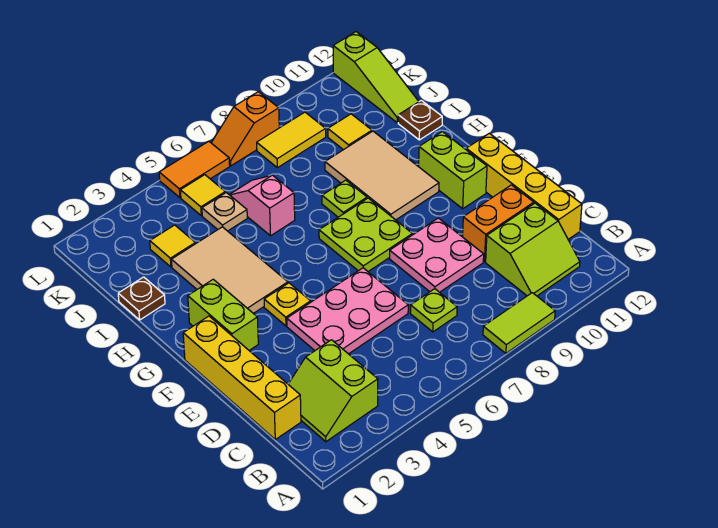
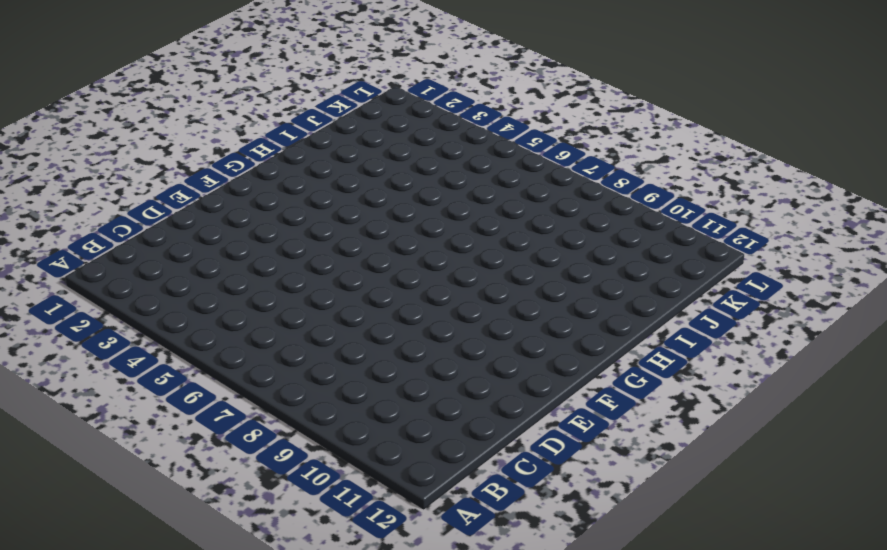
none -> lime tile A8:A9 level 1
none -> lime slope B2:C3 level 1 top 3
none -> lime slope B10:C11 level 1 top C

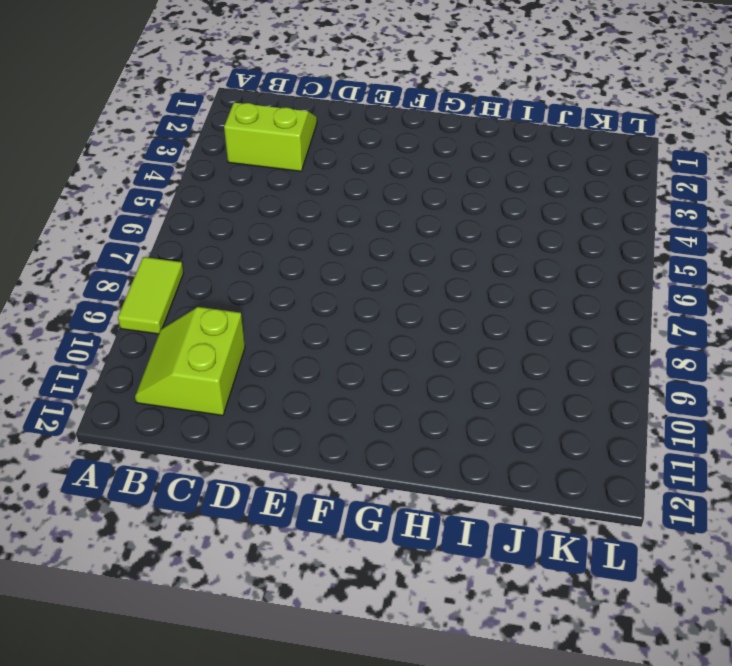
none -> yellow brick C1:F1 level 1
none -> lime plate C7 level 1
none -> yellow brick C12:F12 level 1

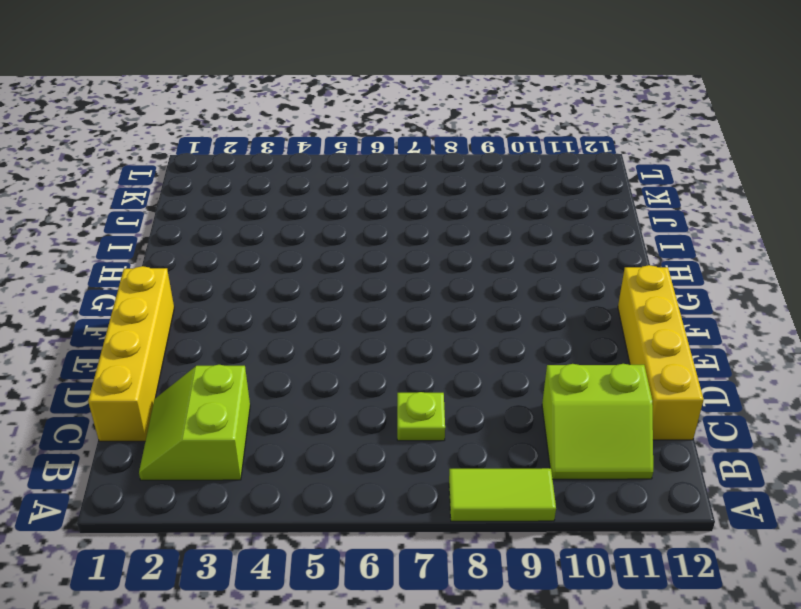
none -> pink plate D4:E6 level 1
none -> pink plate D8:E9 level 1
none -> orange brick D10:D11 level 1

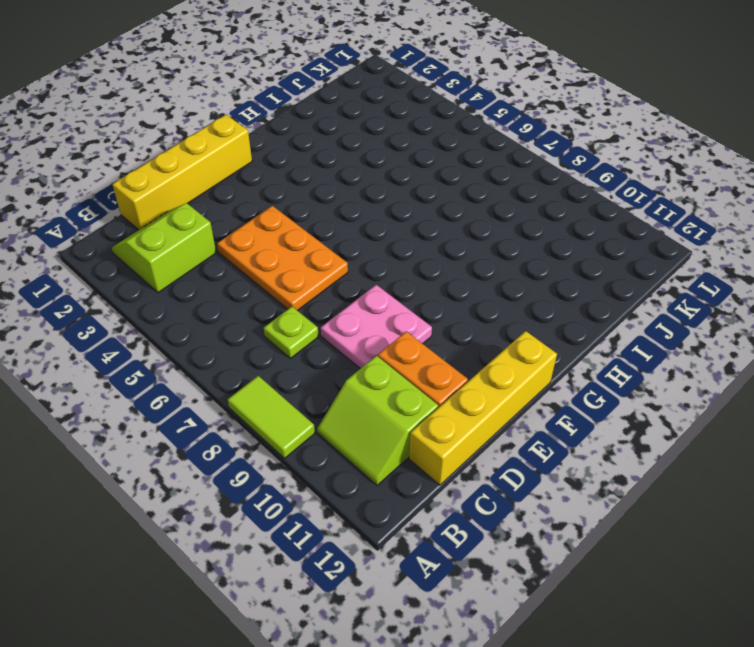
orange plate D4:E6 level 1 -> pink plate D4:E6 level 1
none -> lime brick F2:G2 level 1
none -> yellow plate F4 level 1
none -> lime plate F7:G8 level 1

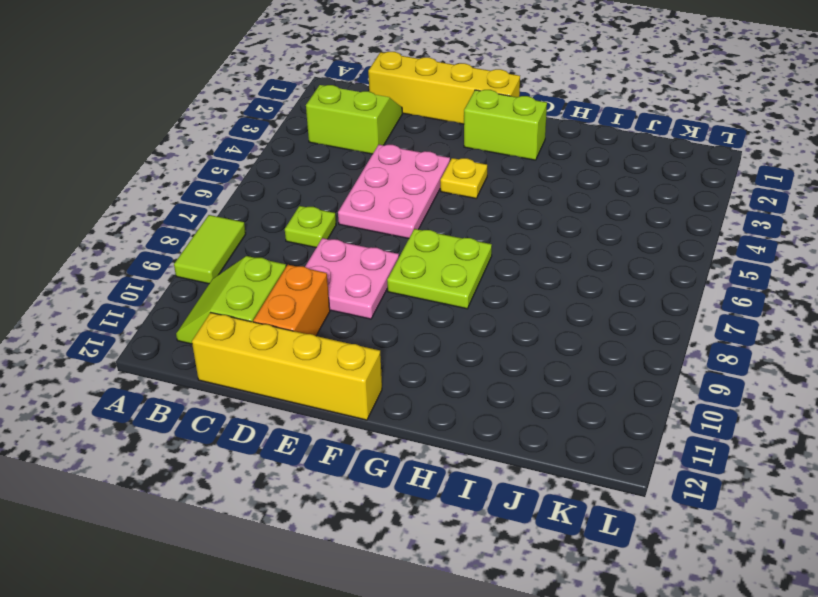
none -> lime brick F11:G11 level 1
none -> tan tile G3:I4 level 1
none -> tan tile G9:I10 level 1

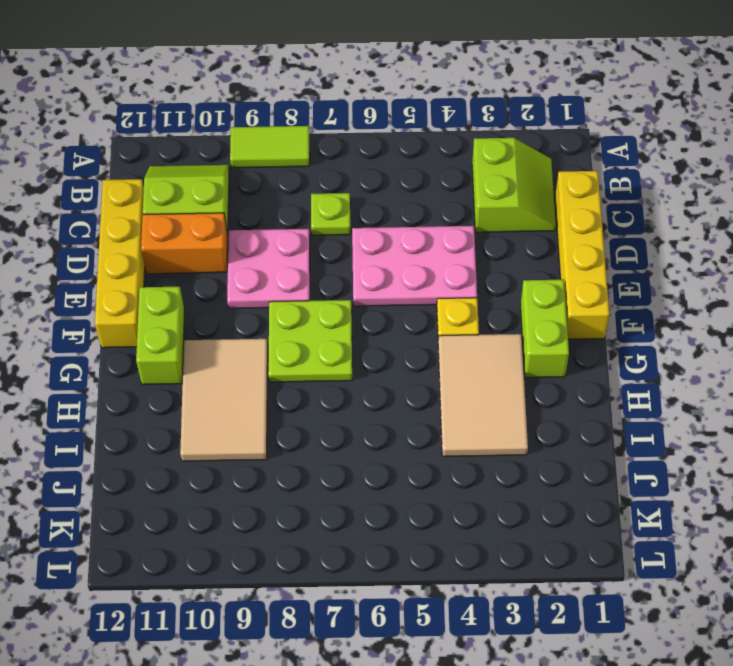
none -> lime plate H8 level 1
none -> brown plate I1 level 1
none -> pink slope I6:J6 level 1 top I

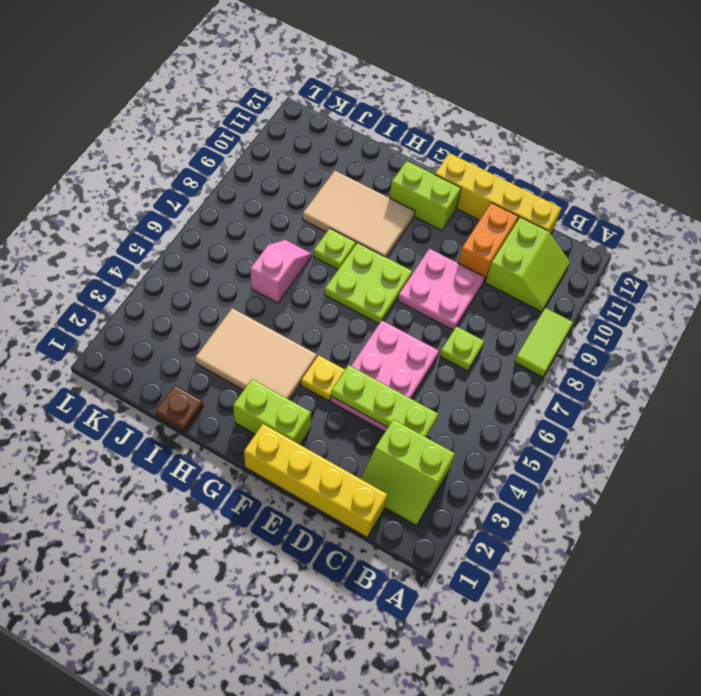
lime plate C4:E4 level 2 -> none
pink slope I6:I7 level 1 top 6 -> pink slope I6:J6 level 1 top I
none -> brown plate I12 level 1
none -> yellow tile J3 level 1
none -> tan plate J5 level 1

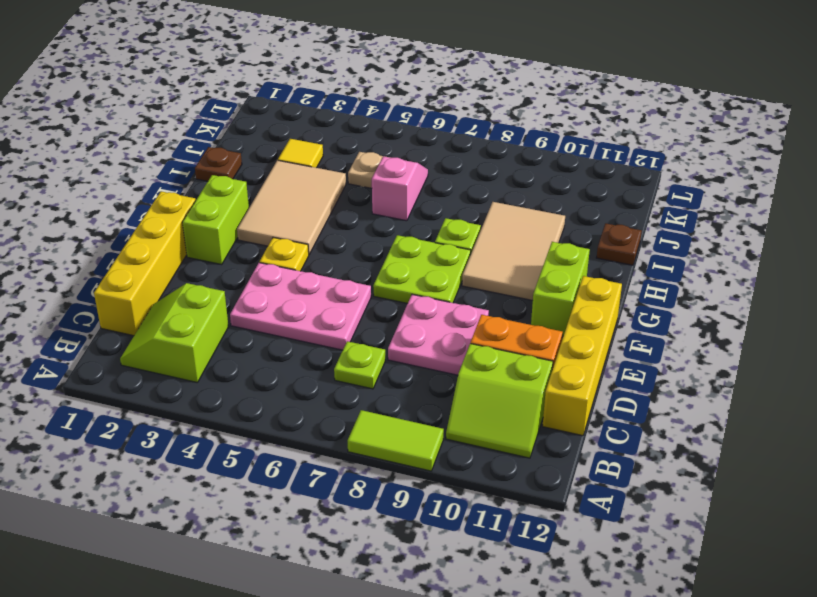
none -> yellow tile J10 level 1
none -> lime slope J12:L12 level 1 top L
none -> yellow tile K5 level 1

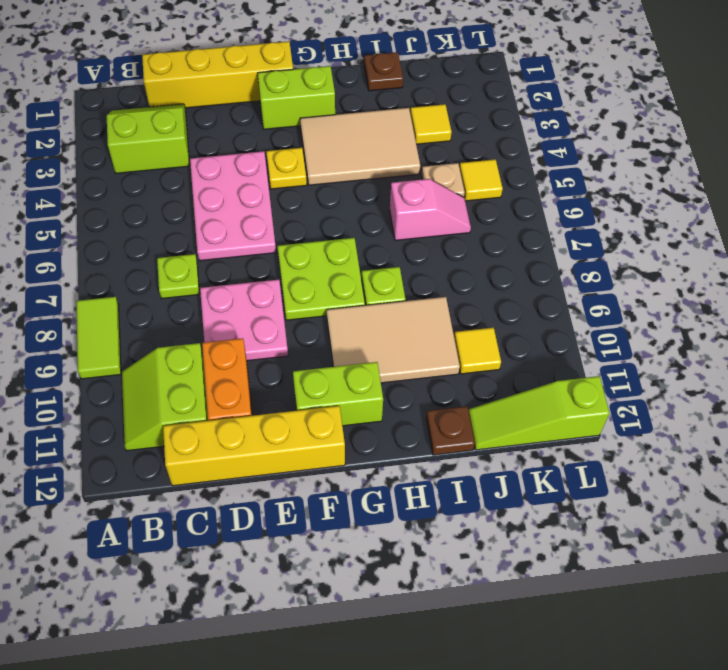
none -> yellow tile K8:K9 level 1
none -> orange tile L5:L6 level 1
none -> orange slope L7:L8 level 1 top 8

